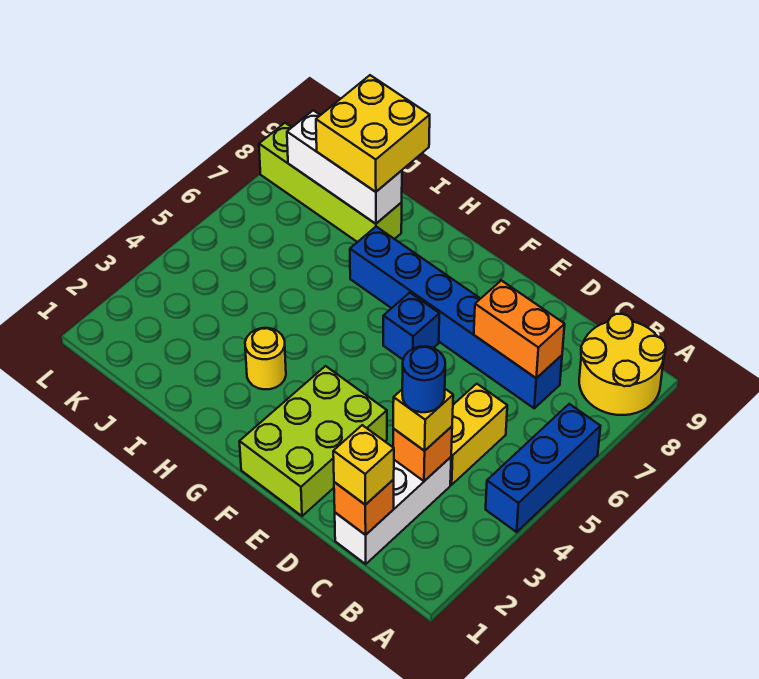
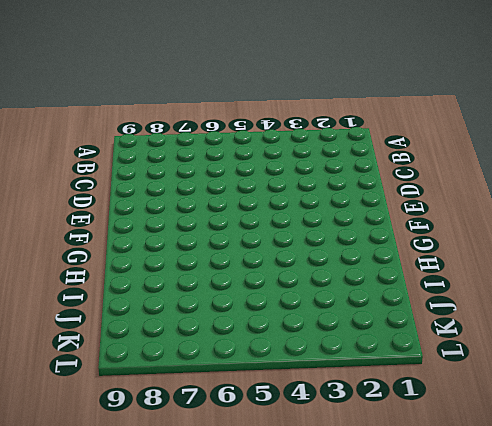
none -> blue brick A4:A6 level 1
none -> yellow round brick A8:B9 level 1
none -> white brick C1:C3 level 1

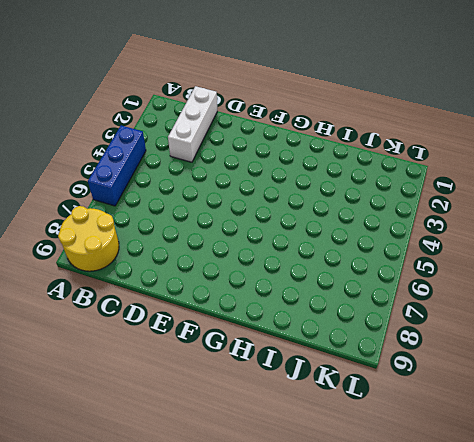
none -> yellow brick C4:C5 level 1
none -> blue brick C7:H7 level 1
none -> lime brick E1:F3 level 1

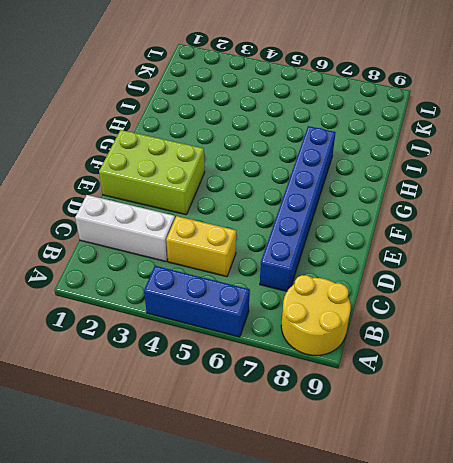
none -> blue brick F6 level 1
none -> yellow round brick H3 level 1
none -> lime brick I8:L8 level 1

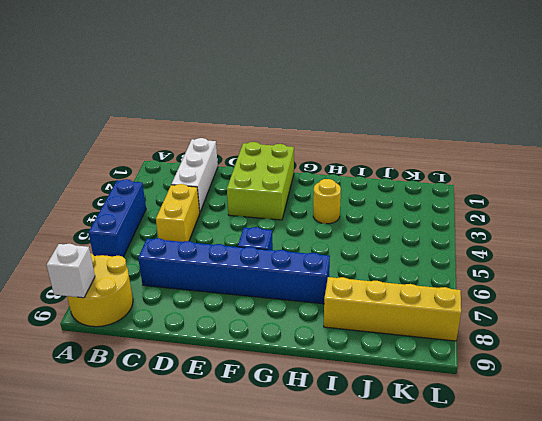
white brick A9 level 2 -> none
yellow brick I8:L8 level 1 -> lime brick I8:L8 level 1
none -> orange brick C1 level 2
none -> orange brick C3 level 2
none -> orange brick C7:D7 level 2

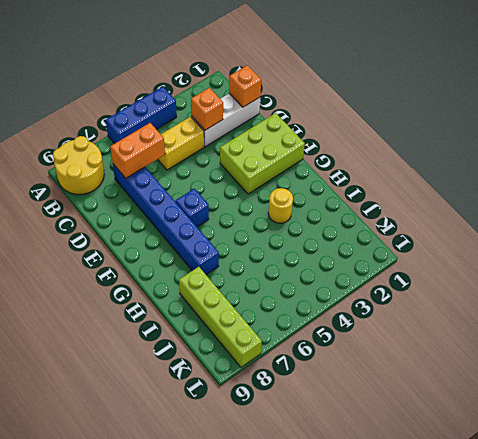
orange brick C6:C7 level 2 -> orange brick C7:D7 level 2
none -> white brick I8:K8 level 2
none -> yellow brick C1 level 3
none -> yellow brick C3 level 3

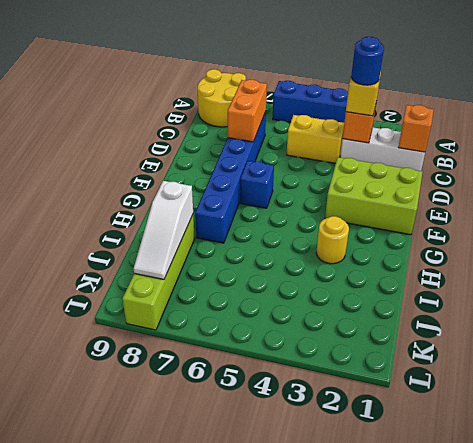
white slope I8:K8 level 2 top I -> white brick I8:K8 level 2
none -> yellow brick C1 level 3
none -> yellow brick I8:J9 level 3

